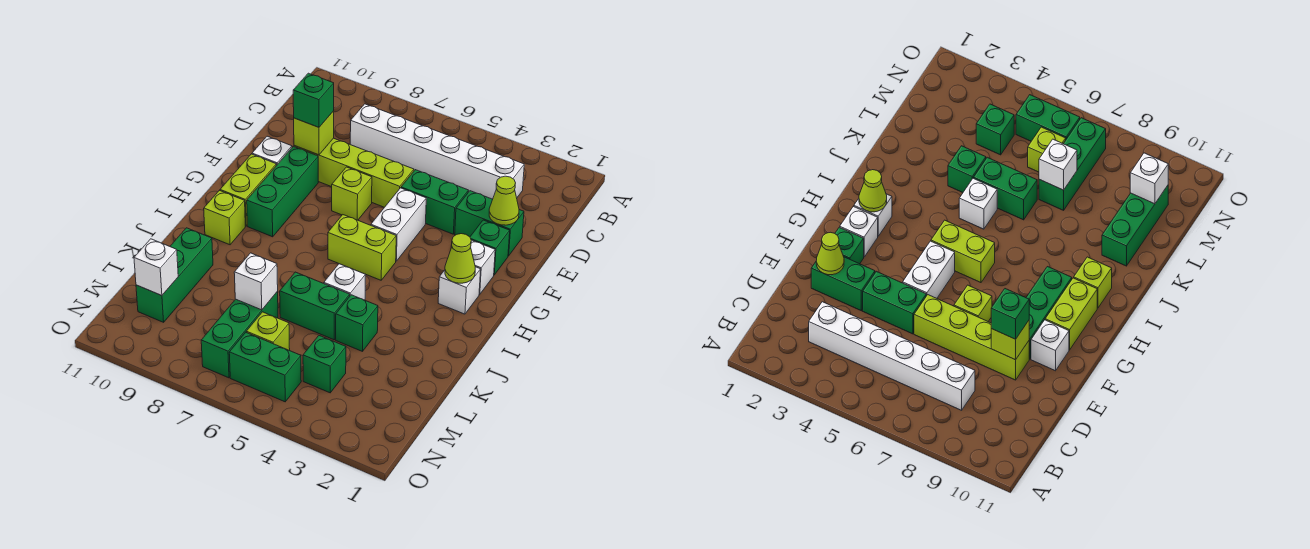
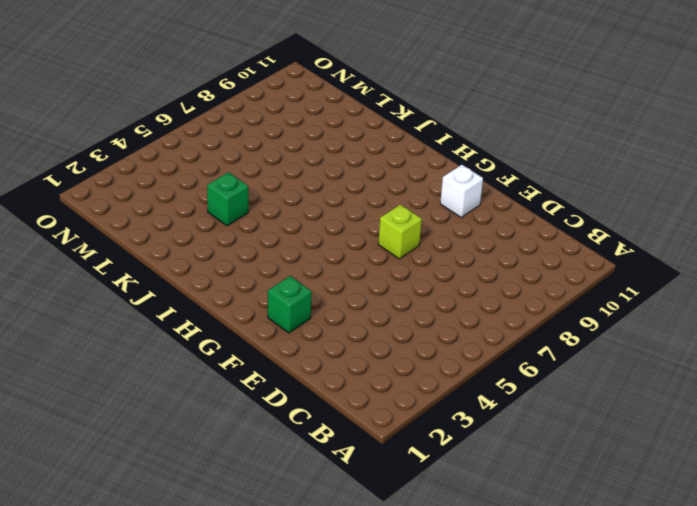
none -> white brick C3:C8 level 1
none -> green brick E2:E3 level 1
none -> green brick E4:E5 level 1

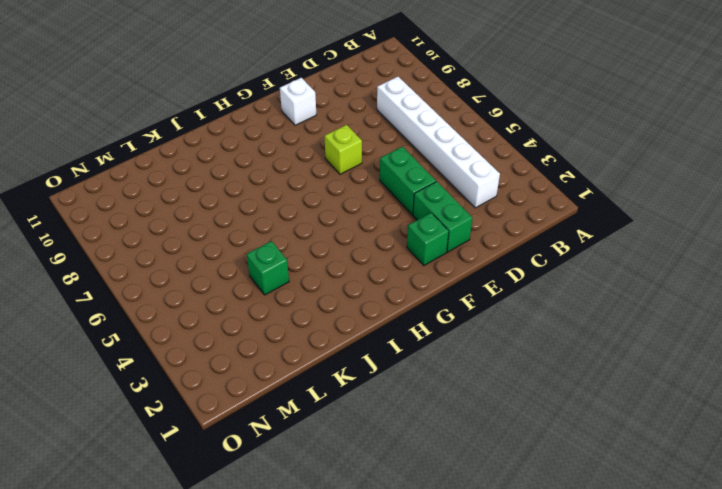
none -> lime brick E6:E9 level 1
none -> white brick F5:G5 level 1
none -> green brick F9:H9 level 1

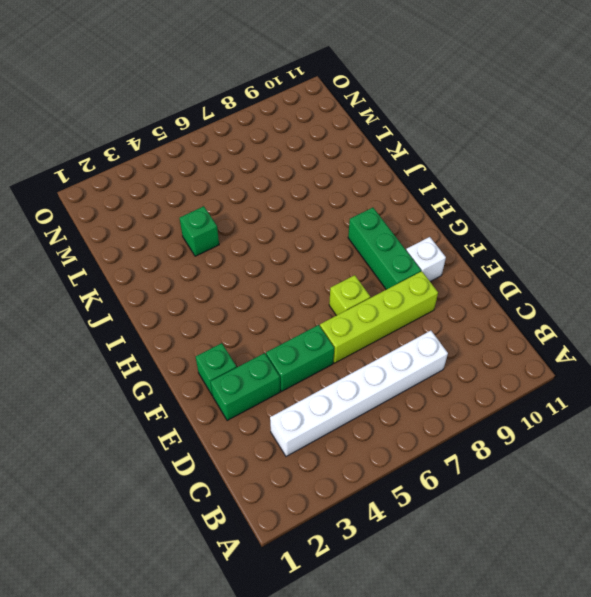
none -> white brick F5:G5 level 1
none -> white brick G2 level 1
none -> lime brick G10:H10 level 1

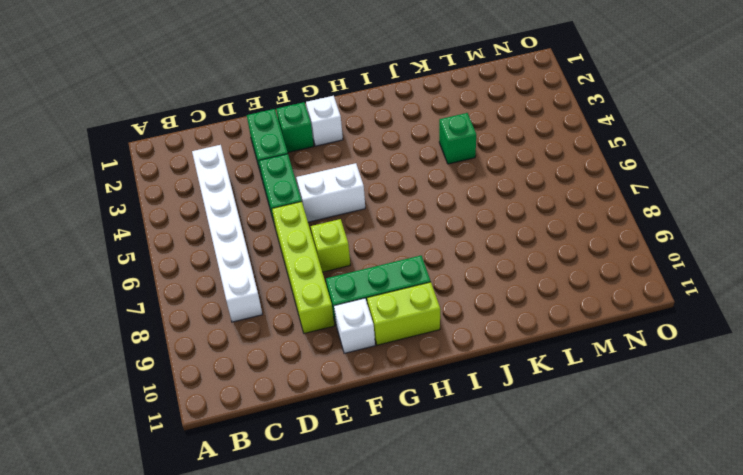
none -> white brick H2 level 1
none -> lime brick H5:H6 level 1
none -> lime brick I10 level 1

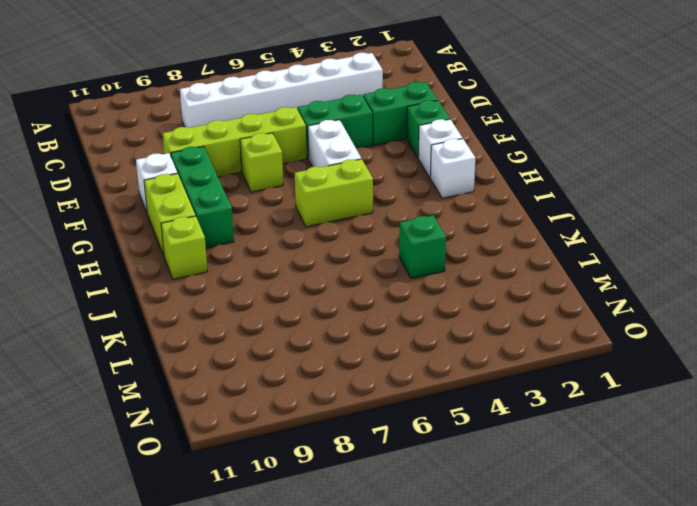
none -> white brick J5 level 1
none -> green brick K5:K6 level 1
none -> green brick K10:M10 level 1

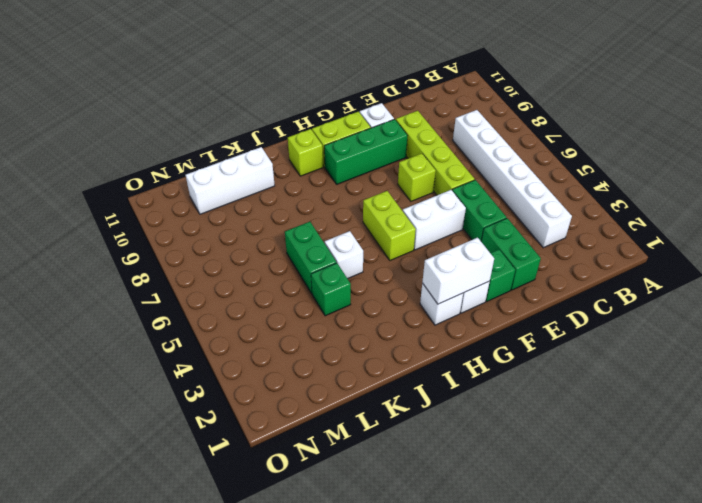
white brick G2:H2 level 2 -> lime cone H2 level 2
white brick K10:M10 level 1 -> green brick K10:M10 level 1
none -> green brick L7:N7 level 1
none -> green brick M4 level 1
none -> lime brick M6 level 1

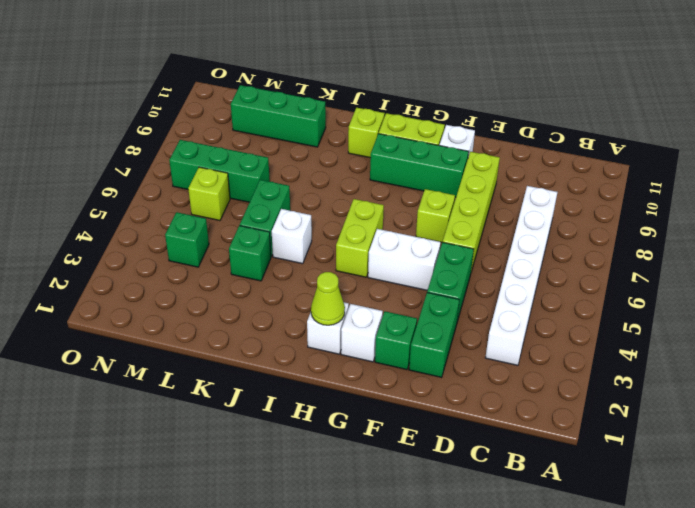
none -> green brick N5:N6 level 1
none -> lime cone E2 level 2
none -> lime brick E9 level 2

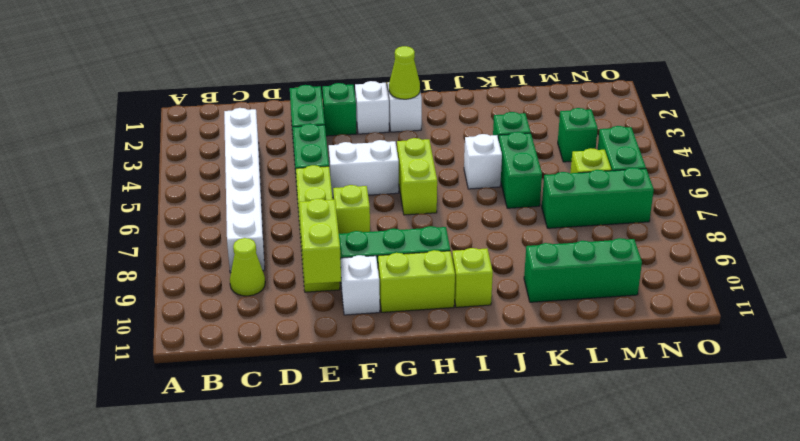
lime cone C9 level 1 -> lime cone E2 level 2
lime brick E9:E10 level 2 -> lime brick E9 level 2
none -> white brick L7 level 2
none -> white brick M10 level 2
none -> green brick E9 level 3

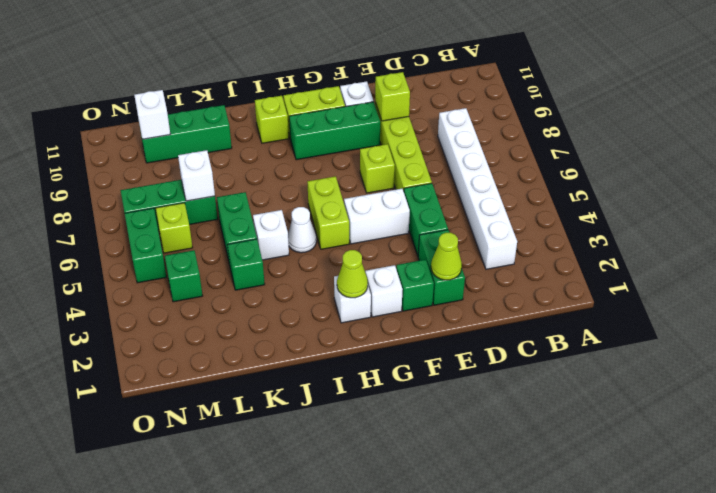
white cone I5 level 1 -> none
none -> green brick E9 level 3

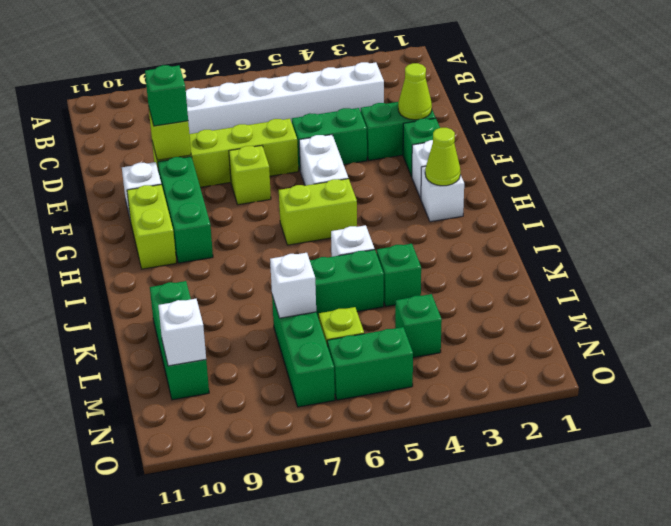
none -> lime brick I10 level 1

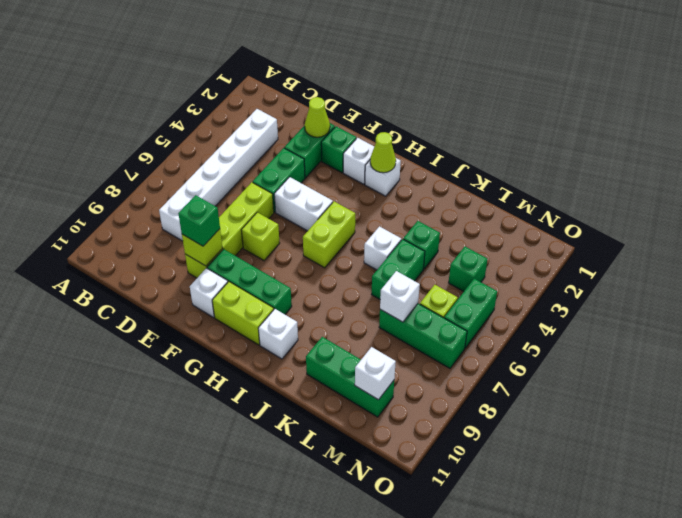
white brick I10 level 1 -> lime brick I10 level 1

